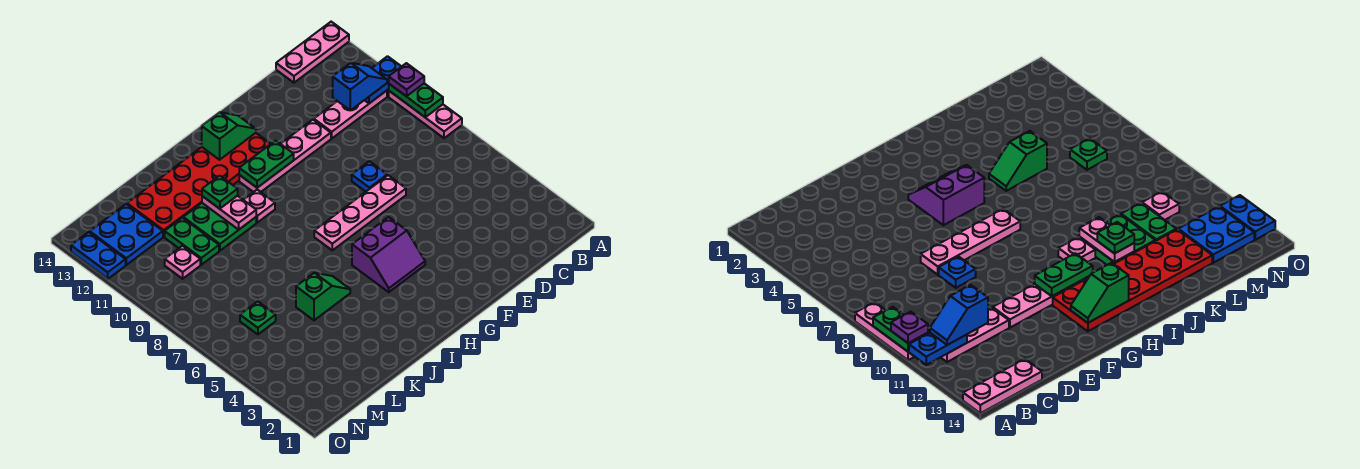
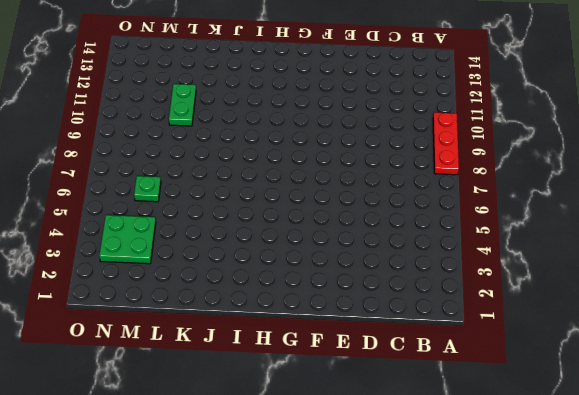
red plate A8:A10 level 1 -> pink plate A8:A10 level 1
green plate M3:N4 level 1 -> green plate J10:K11 level 1
none -> pink plate A14:C14 level 1
none -> pink plate B11:D11 level 1
none -> pink plate E7:H7 level 1

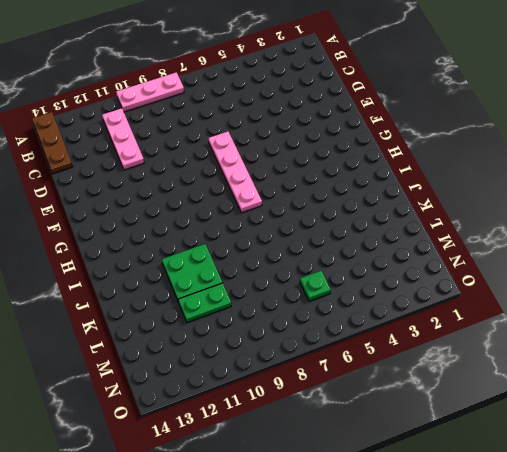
brown plate A14:C14 level 1 -> pink plate A14:C14 level 1
none -> blue plate E8 level 1
none -> pink plate E11:H11 level 1
none -> purple slope G4:H5 level 1 top 5

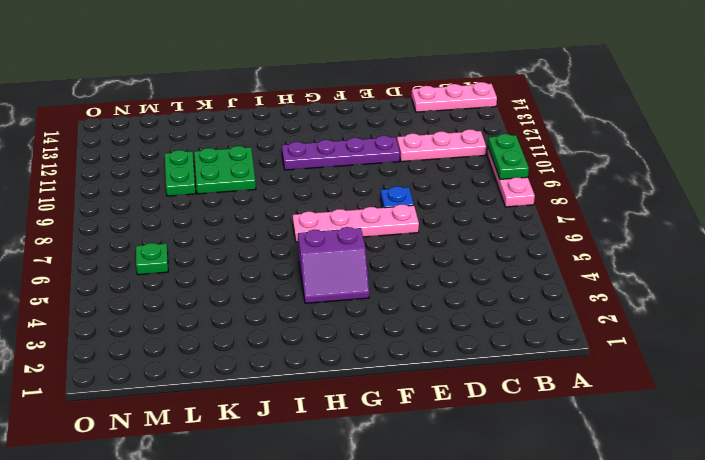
purple plate E11:H11 level 1 -> pink plate E11:H11 level 1
none -> red plate G12:L13 level 1
none -> pink plate I10 level 1
none -> green slope J5:K5 level 1 top K

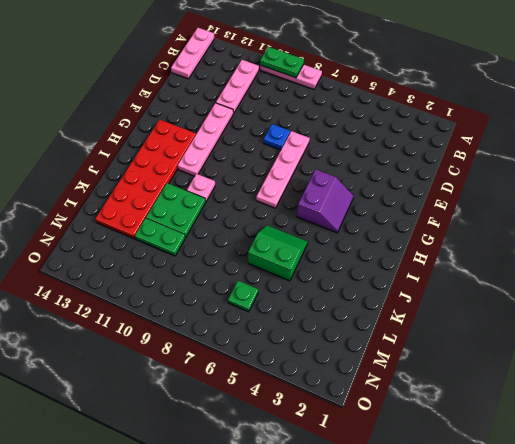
green slope J5:K6 level 1 top K -> green slope J5:K5 level 1 top K
none -> pink plate M10 level 1
none -> blue plate M12:N13 level 1
none -> blue plate O12:O13 level 1

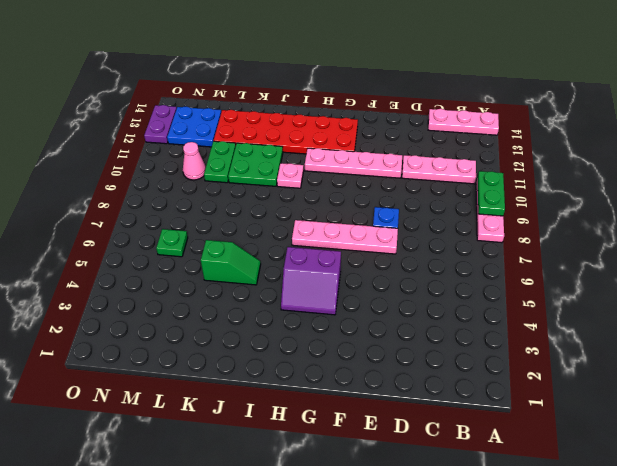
pink cone M10 level 1 -> pink plate M10 level 1
purple plate O12:O13 level 1 -> blue plate O12:O13 level 1
none -> blue plate A11:B11 level 2
none -> green plate G11:H11 level 2
none -> green slope G13:H13 level 2 top H

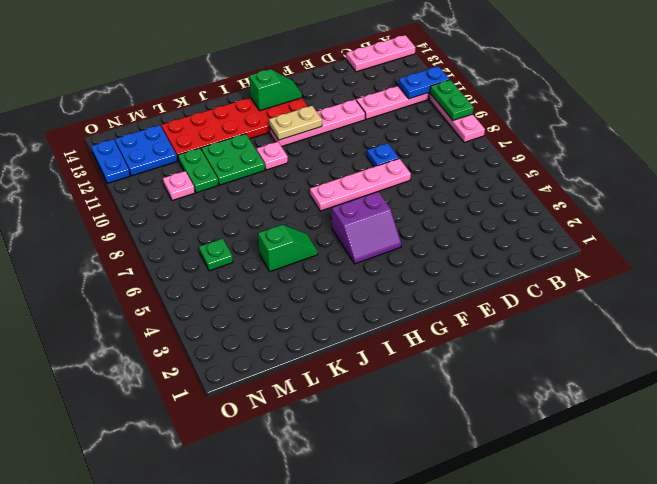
tan plate G11:H11 level 2 -> green plate G11:H11 level 2
none -> pink plate J10:J11 level 2
none -> purple plate A10 level 3
none -> blue slope B11:C11 level 3 top C

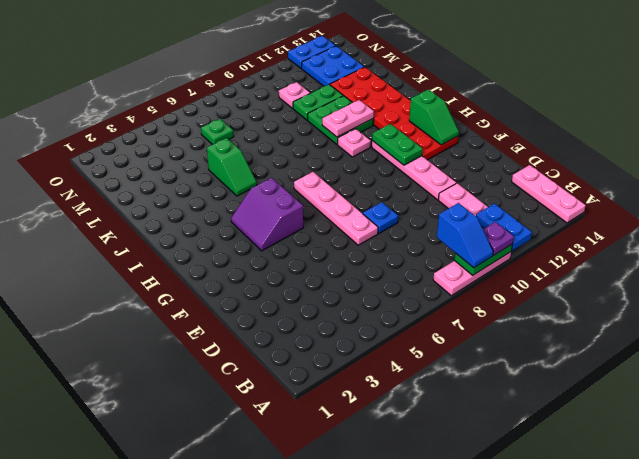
blue slope A9:B9 level 3 top B -> blue slope B11:C11 level 3 top C
none -> green plate J11 level 3

